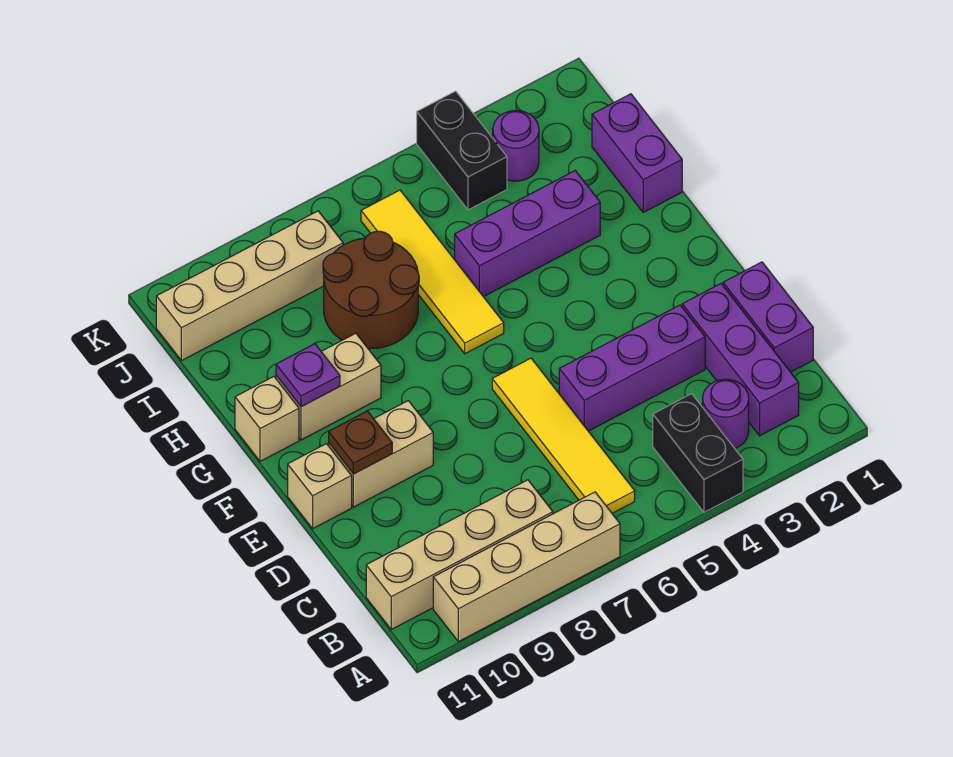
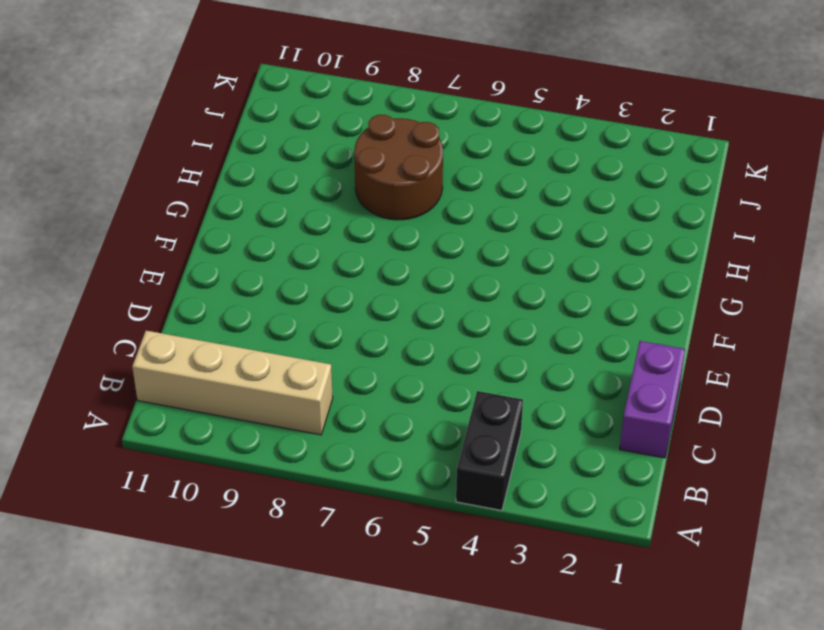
none -> tan brick A7:A10 level 1
none -> purple brick B2:D2 level 1
none -> purple round brick B3 level 1

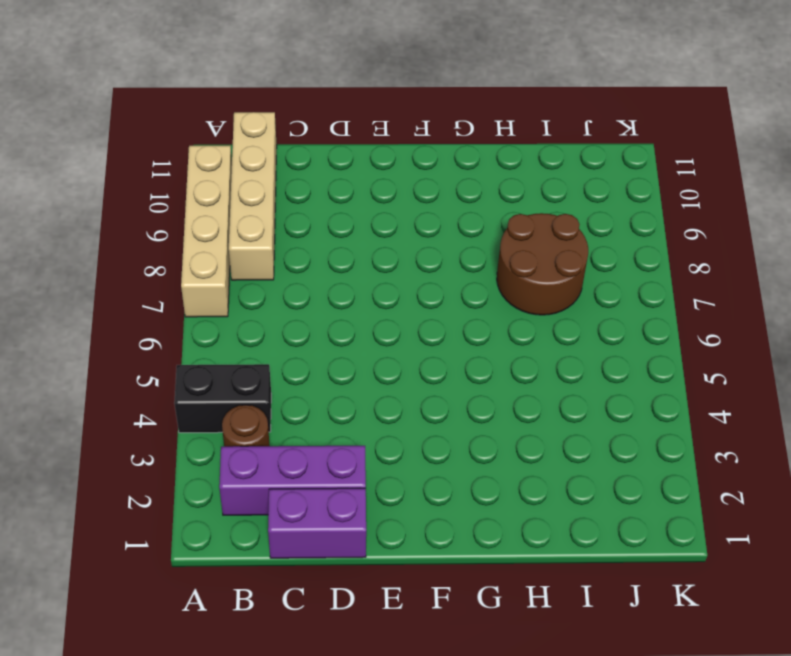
brown round brick B3 level 1 -> purple round brick B3 level 1
none -> yellow tile B6:E6 level 1
none -> purple brick D3:D5 level 1
none -> tan brick E9:E10 level 1

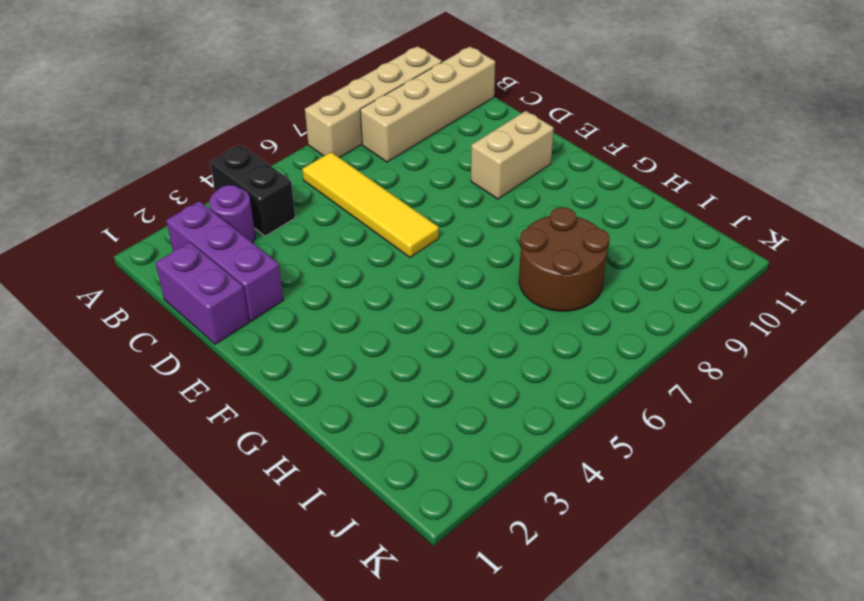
none -> purple brick D3:D5 level 1
none -> tan brick E11 level 1
none -> yellow tile G6:J6 level 1

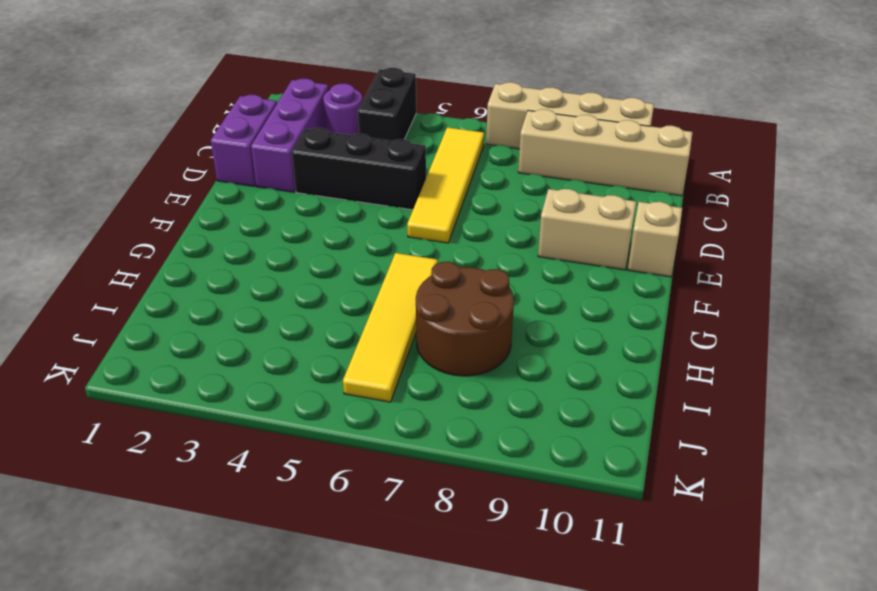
black brick D3:D5 level 1 -> purple brick D3:D5 level 1
none -> tan brick G9:G10 level 1
none -> tan brick G11 level 1
none -> purple brick H1:I1 level 1

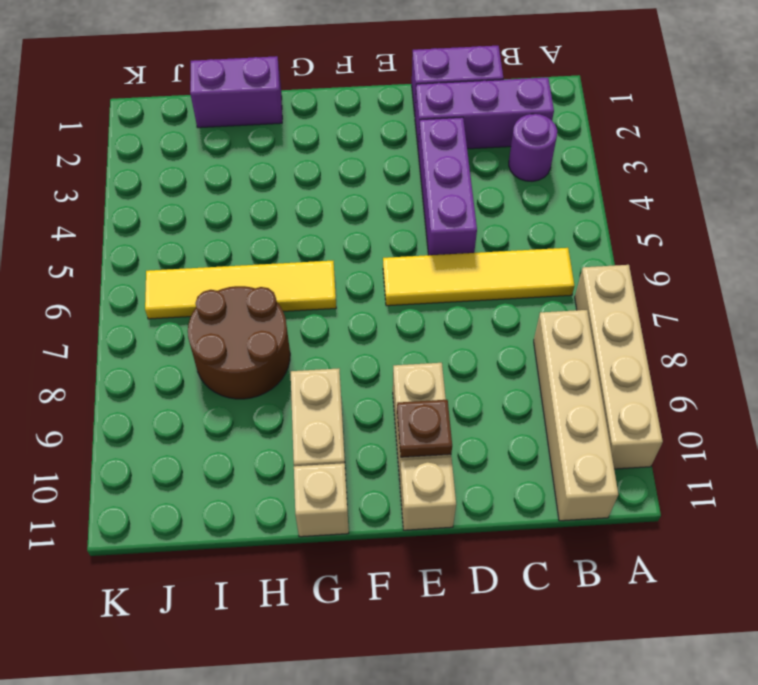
none -> black brick A4:B4 level 1
none -> purple brick H3:H5 level 1
none -> purple round brick J3 level 1

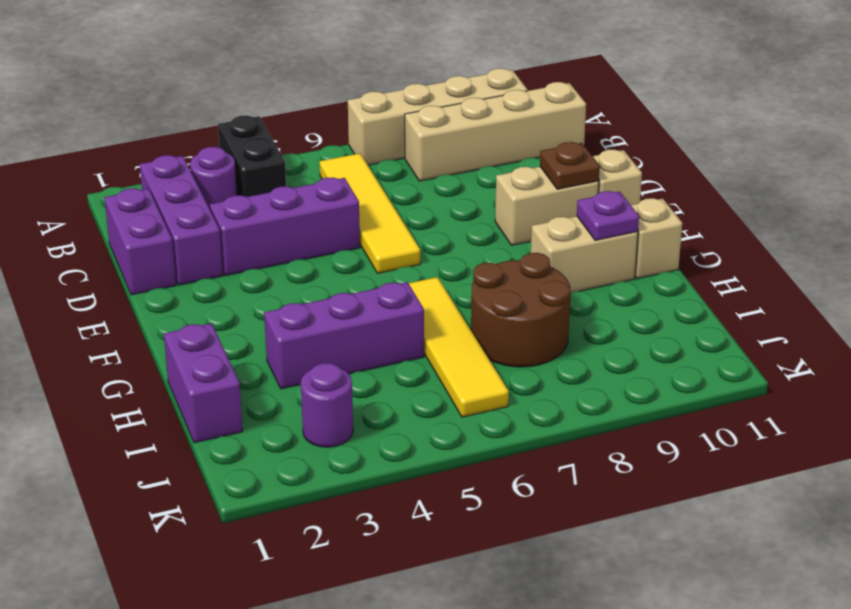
none -> black brick J4:K4 level 1
none -> tan brick J8:J11 level 1

